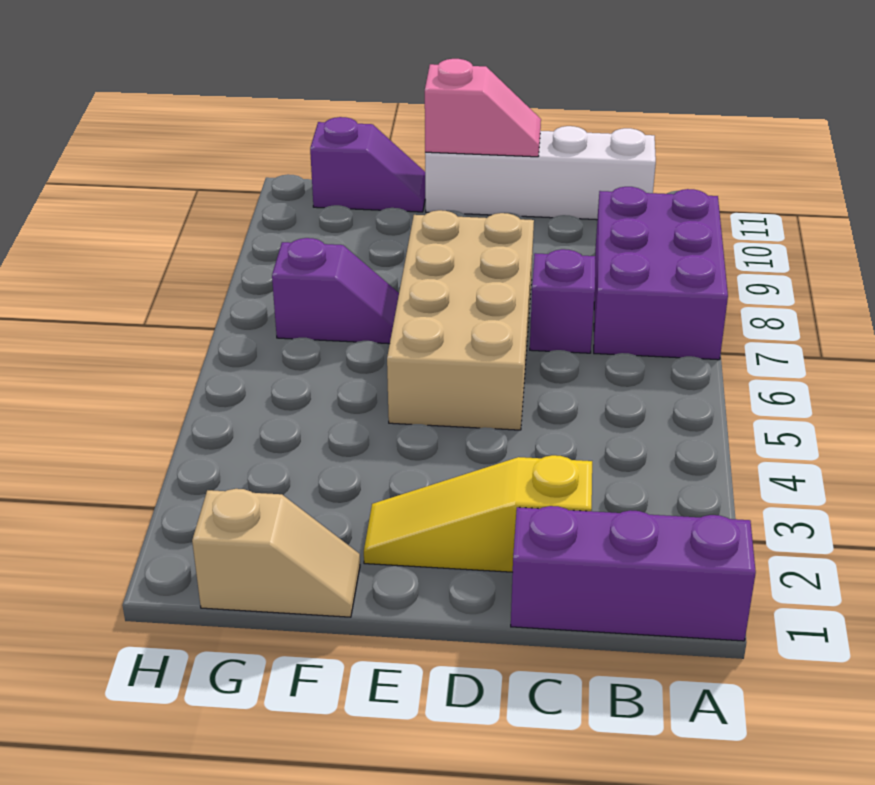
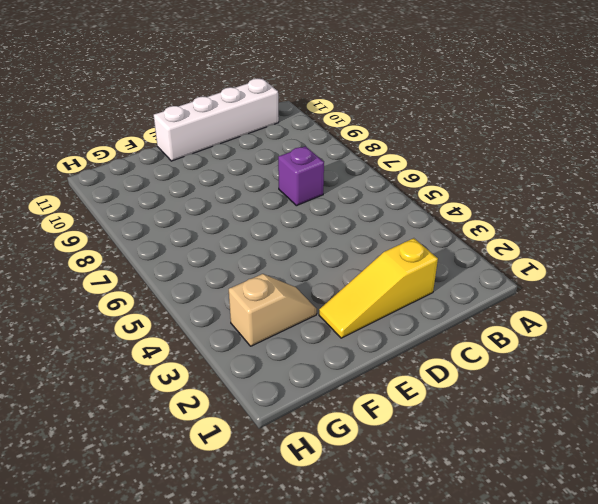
tan slope F3:G3 level 1 top G -> tan slope F1:G1 level 1 top G
none -> purple brick A1:C1 level 1
none -> purple brick A7:B9 level 1

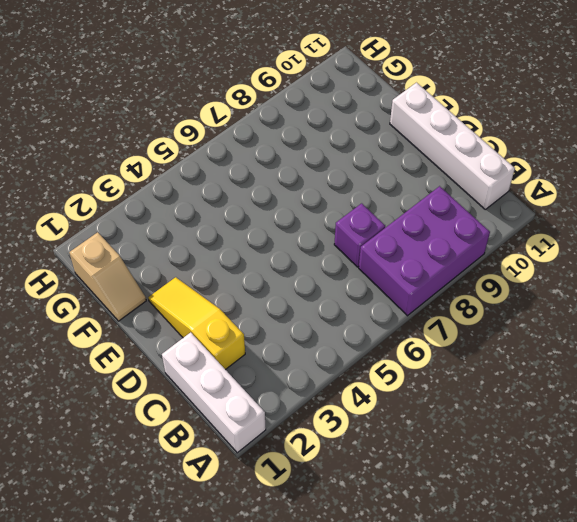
white brick A1:C1 level 1 -> purple brick A1:C1 level 1
none -> tan brick D5:E8 level 1
none -> purple slope F7:G7 level 1 top G

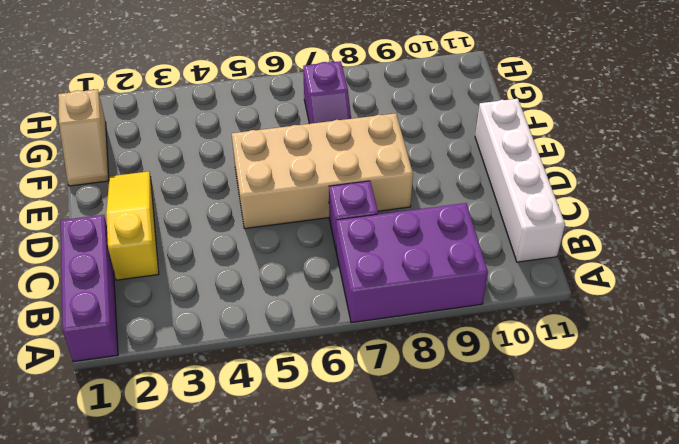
none -> purple slope F11:G11 level 1 top G
none -> pink slope D11:E11 level 2 top E

